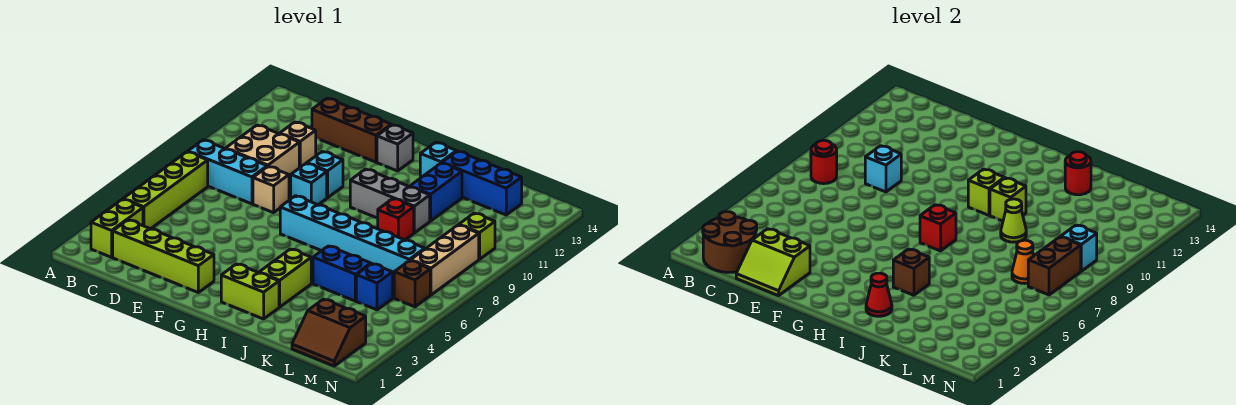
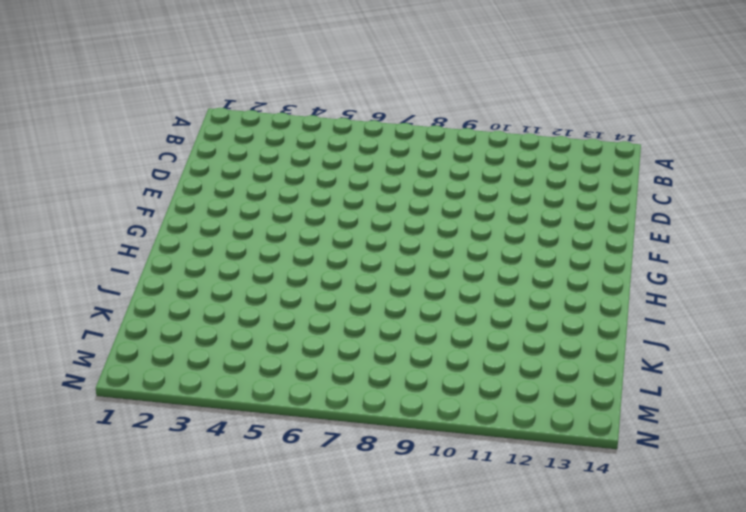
none -> lime brick B2:B3 level 1
none -> lime brick B4:B7 level 1
none -> cyan brick B8:D8 level 1
none -> lime brick C2:F2 level 1

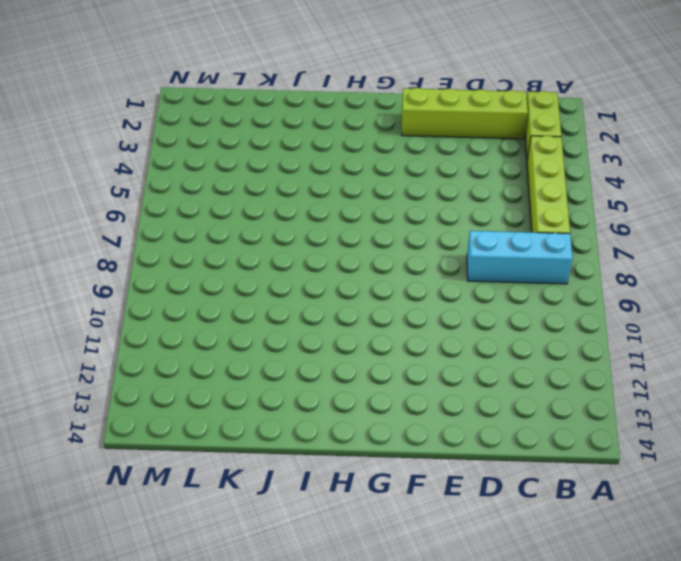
none -> tan brick C9:D10 level 1
none -> tan brick D11 level 1
none -> brown brick D13:F13 level 1
none -> tan brick E8 level 1

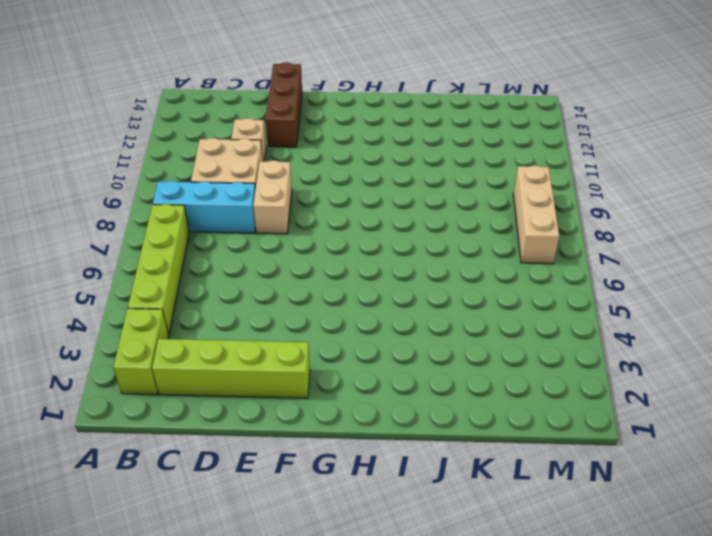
tan brick E8:E9 level 1 -> tan brick E8 level 1
brown brick E12:E14 level 1 -> brown brick D13:F13 level 1
none -> cyan brick F9 level 1
none -> cyan brick F10 level 1
none -> cyan brick G7:L7 level 1
none -> grey brick G13 level 1

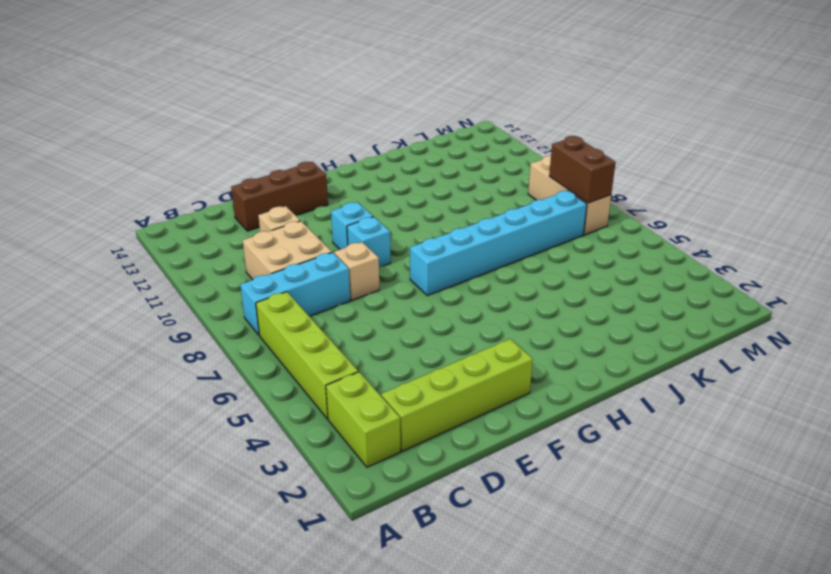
none -> grey brick G13 level 1
none -> lime brick H2:I2 level 1
none -> grey brick H10:J10 level 1
none -> lime brick I3:I4 level 1

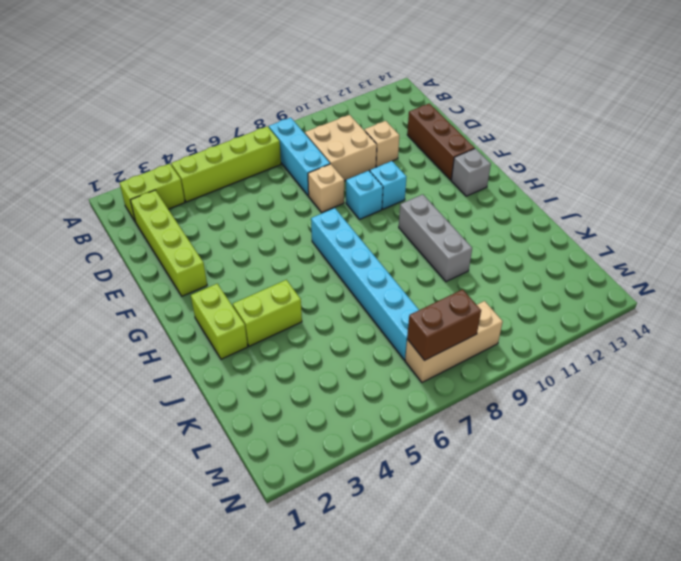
none -> cyan brick I13 level 1
none -> blue brick J5:K5 level 1
none -> red brick J9 level 1
none -> blue brick J11:J12 level 1

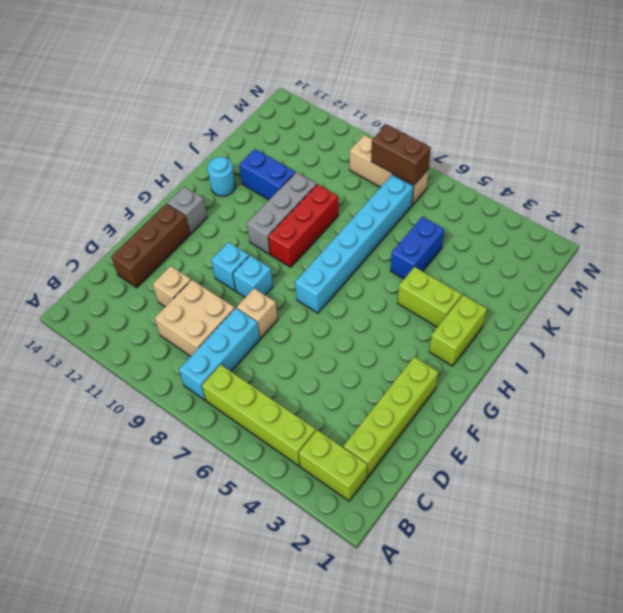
red brick H9:J9 level 1 -> red brick J9 level 1
cyan round brick I13 level 1 -> cyan brick I13 level 1
none -> blue brick J13:L13 level 1
none -> brown slope L1:M2 level 1 top 2
none -> blue brick L5 level 1
none -> brown brick M6 level 1

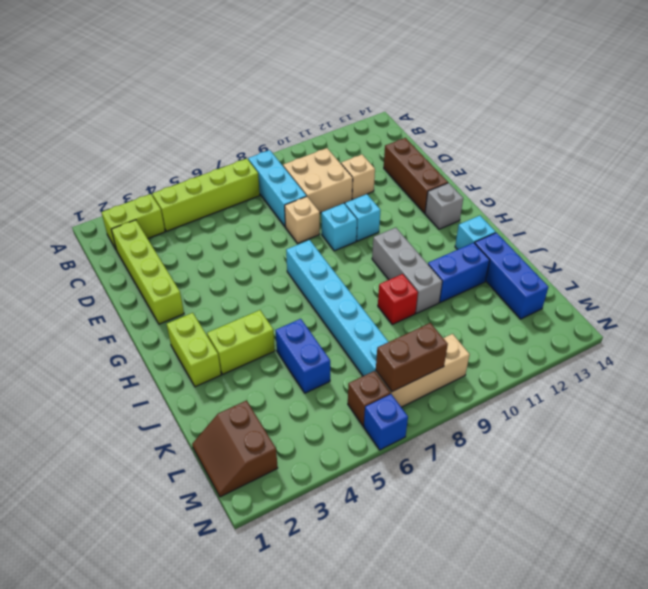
blue brick N6 level 1 -> blue brick L5 level 1
none -> lime brick M10 level 1
none -> brown round brick B1:C2 level 2
none -> red round brick B8 level 2
none -> lime slope D1:E2 level 2 top 2

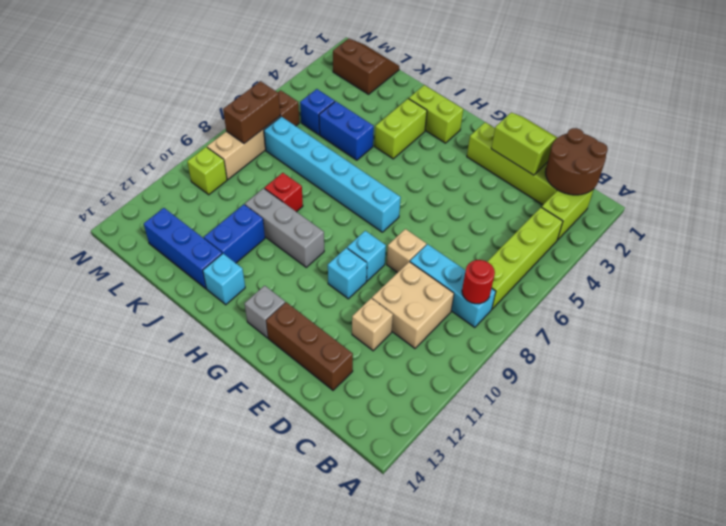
none -> cyan brick D9 level 2
none -> red brick H7 level 2
none -> lime brick H10 level 2
none -> red cone I2 level 2

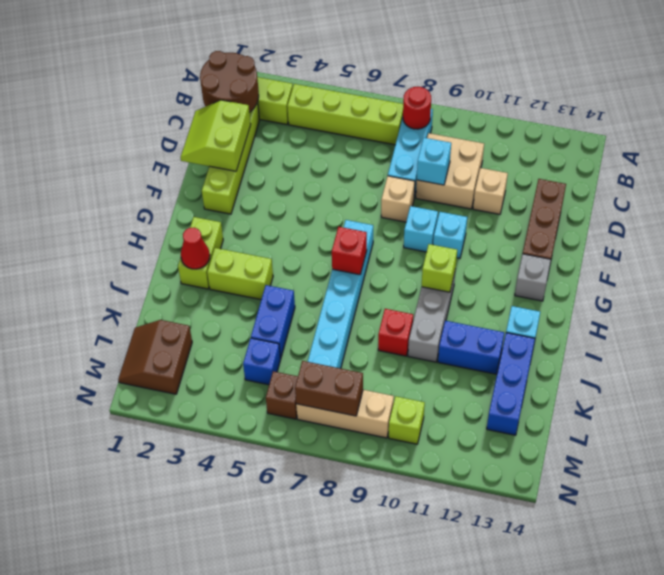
none -> brown brick I4 level 2
none -> lime brick I10 level 2
none -> lime cone J9 level 2
none -> red round brick J13 level 2

